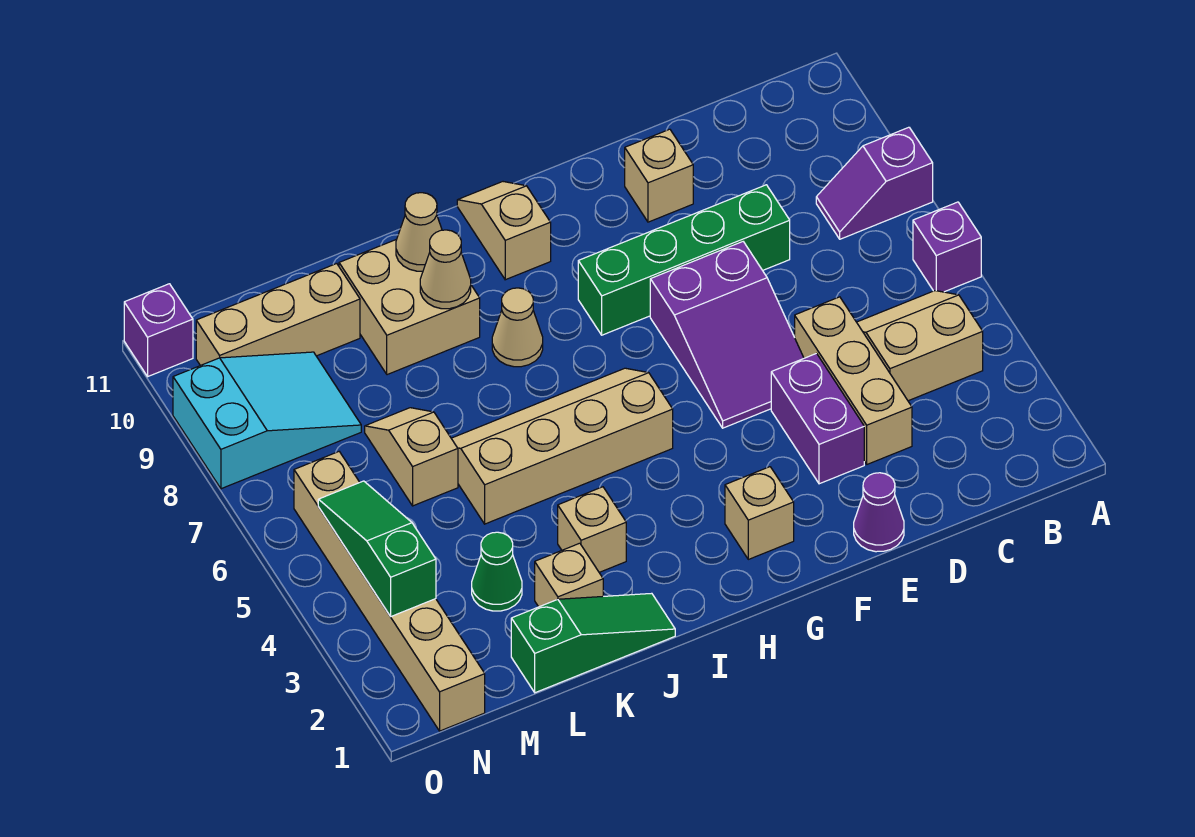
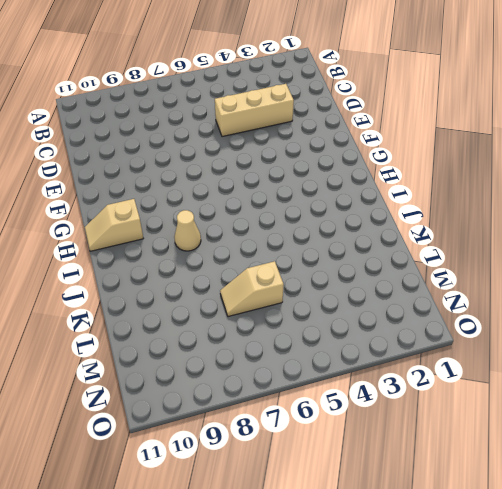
none -> purple brick A6 level 1
none -> purple slope A8:B8 level 1 top A
none -> tan slope B4:C5 level 1 top 4

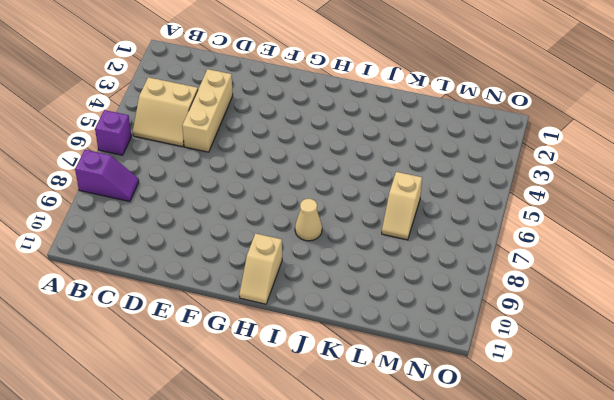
none -> green brick D8:G8 level 1
none -> purple cone E1 level 1
none -> purple brick E3:E4 level 1

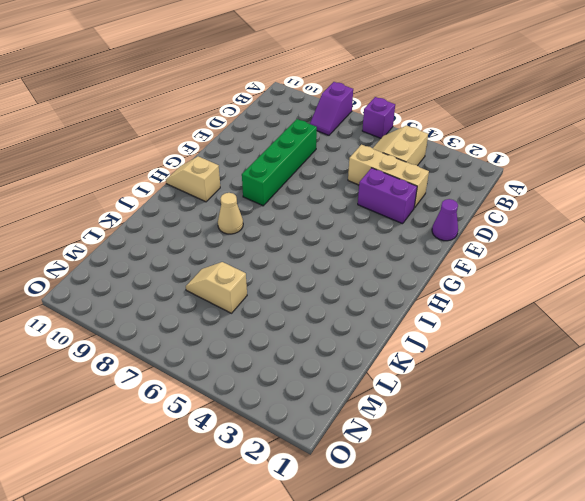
none -> purple slope E5:F7 level 1 top 7
none -> tan brick E10 level 1
none -> tan brick G2 level 1

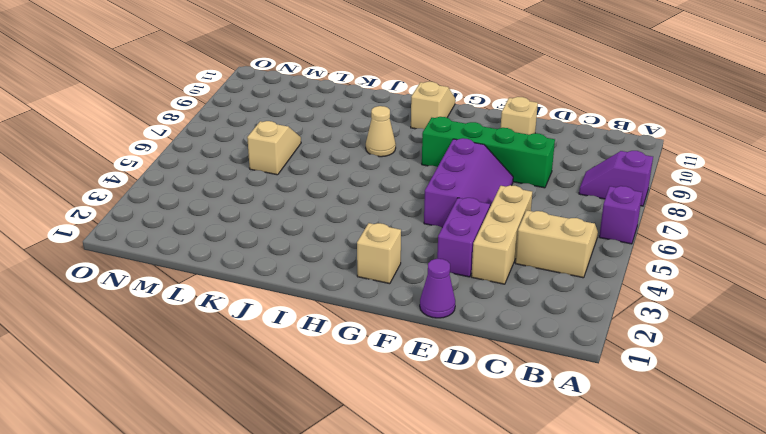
purple slope E5:F7 level 1 top F -> purple slope E5:F7 level 1 top 7
none -> tan slope H5:K6 level 1 top 5
none -> green slope J1:L1 level 1 top L
none -> tan brick J3 level 1

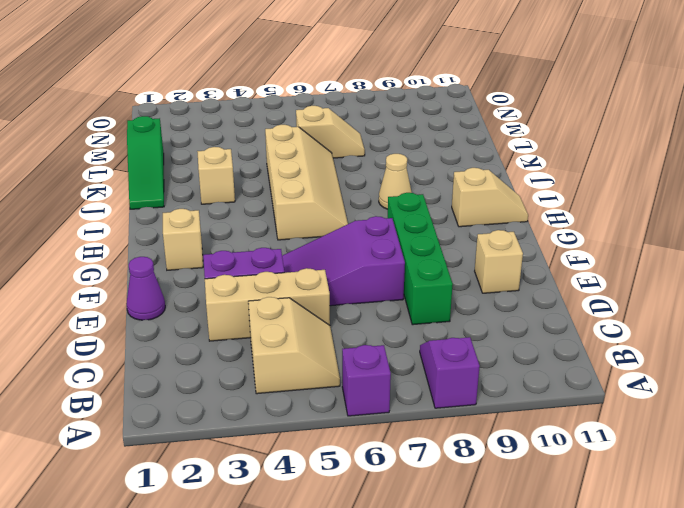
none -> tan brick J9:K10 level 1
none -> tan brick K2 level 1
none -> green cone L3 level 1

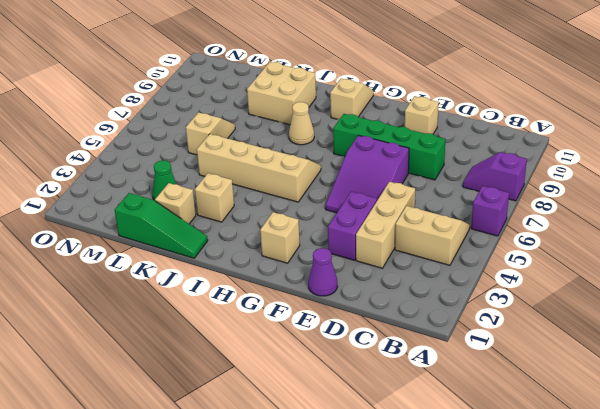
none -> tan brick L10:N10 level 1
none -> cyan slope M8:O9 level 1 top O
none -> tan brick N1:N6 level 1

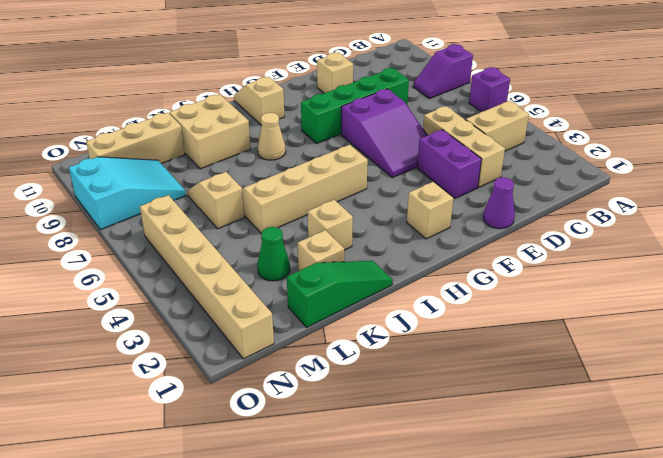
none -> purple brick O11 level 1
none -> tan cone J9 level 2
none -> tan cone J10 level 2

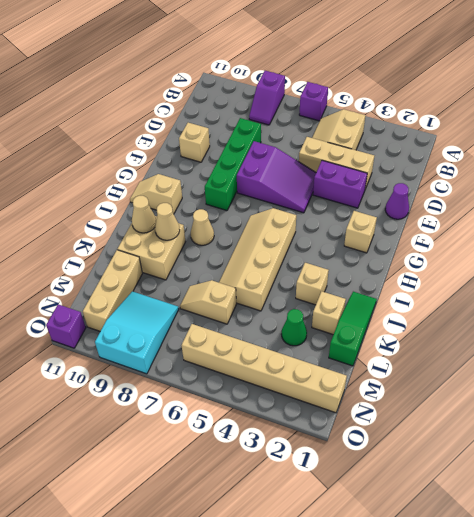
none -> green slope N3:N5 level 2 top 3

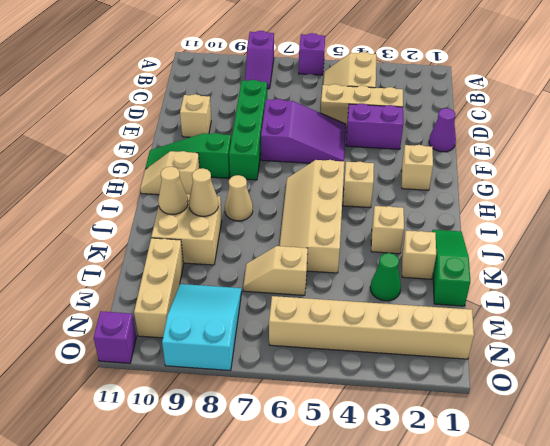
green slope G9:G11 level 1 top 9 -> green slope N3:N5 level 2 top 3
tan brick H4 level 1 -> none

